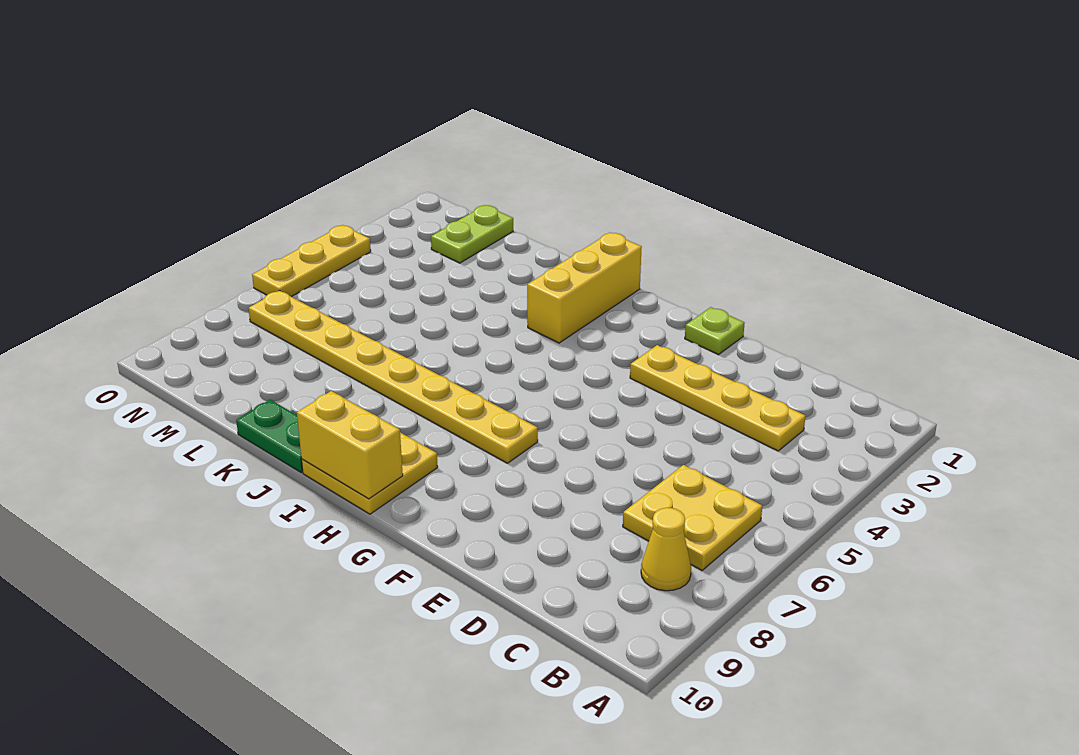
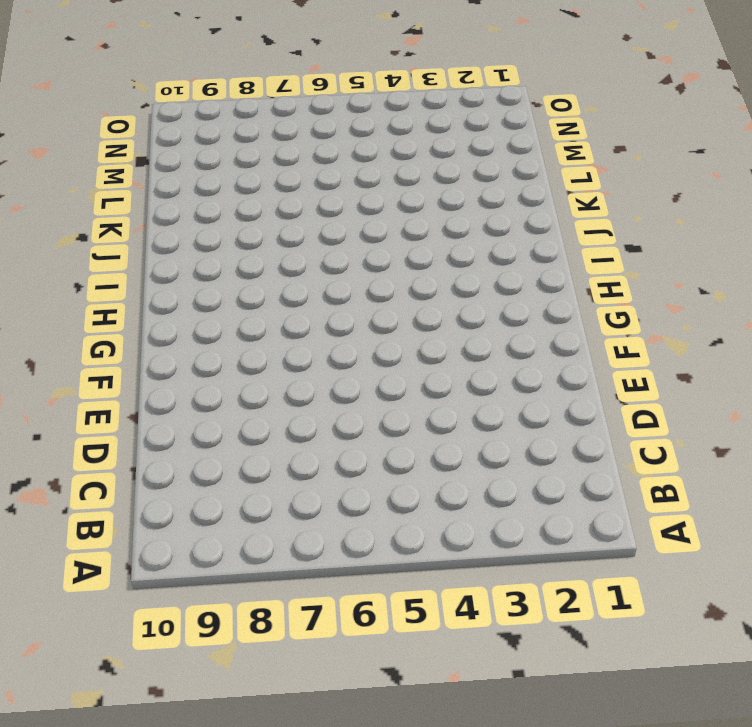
none -> yellow plate B6:C7 level 1
none -> yellow cone B8 level 1

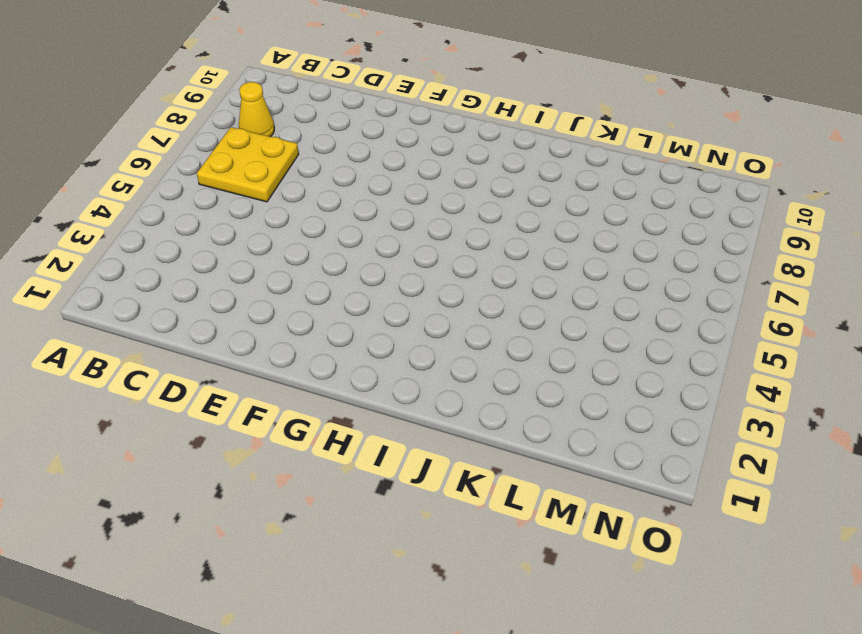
none -> yellow plate C3:F3 level 1
none -> lime plate F1 level 1

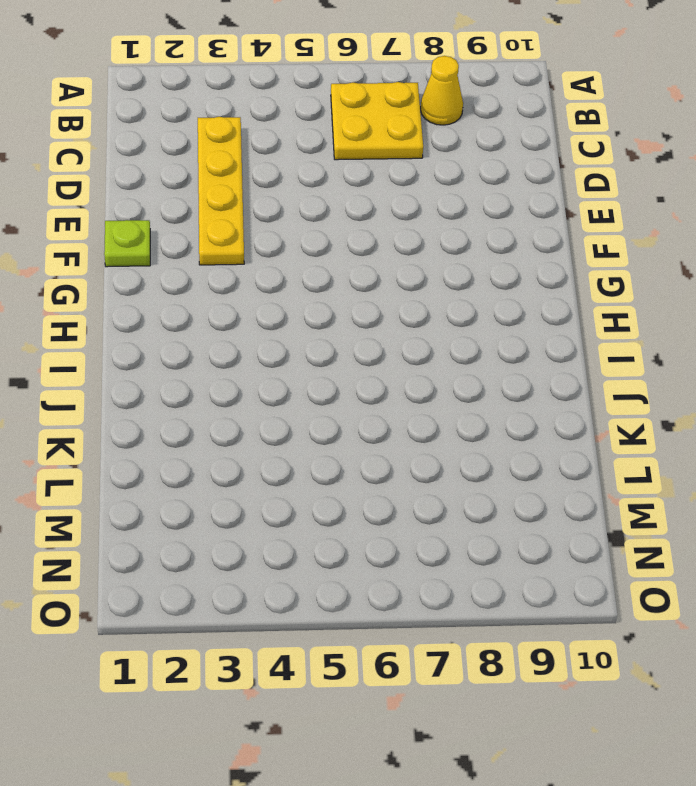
none -> yellow plate G7:N7 level 1
none -> yellow plate H9:I10 level 1

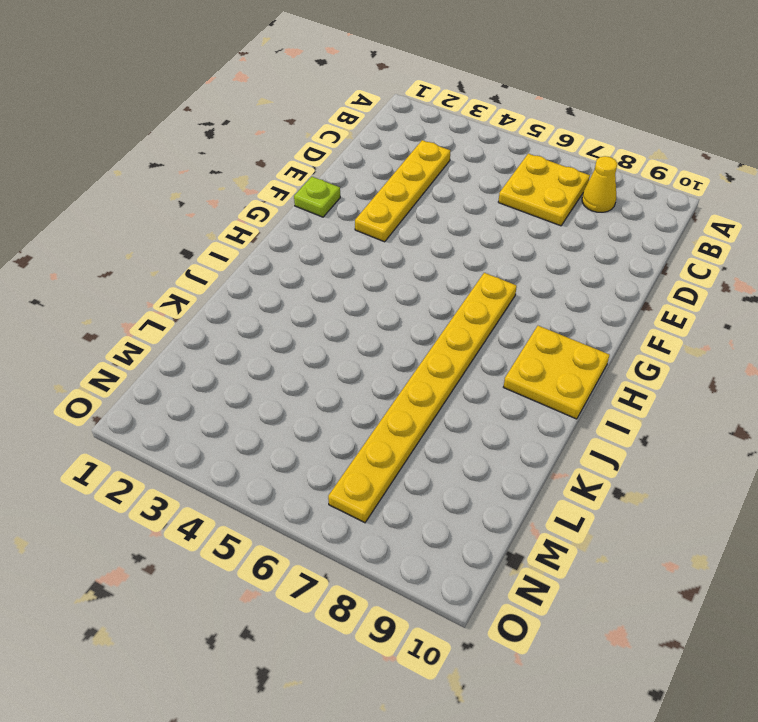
none -> yellow brick I1:I3 level 1
none -> green plate J10:K10 level 1

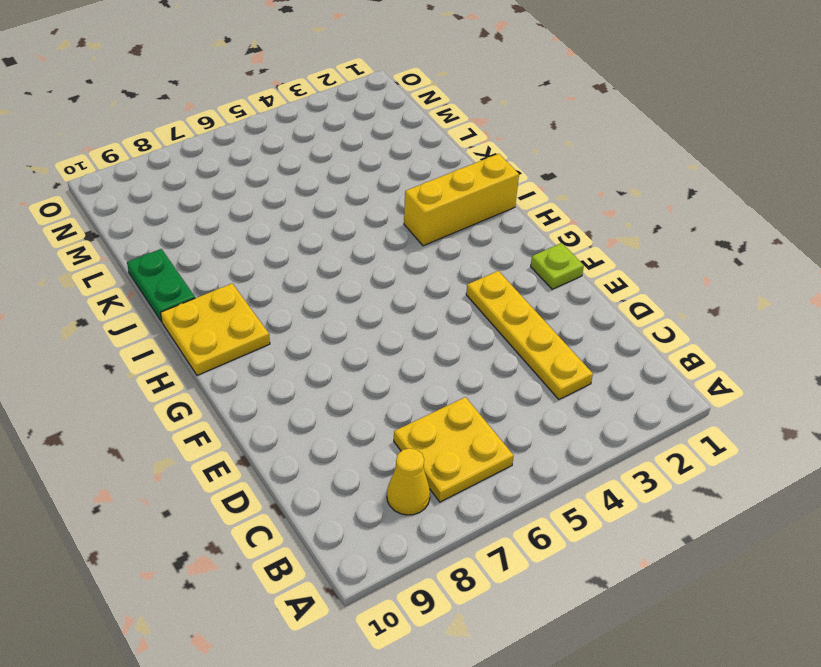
none -> yellow plate G7:N7 level 1
none -> lime plate M1:M2 level 1

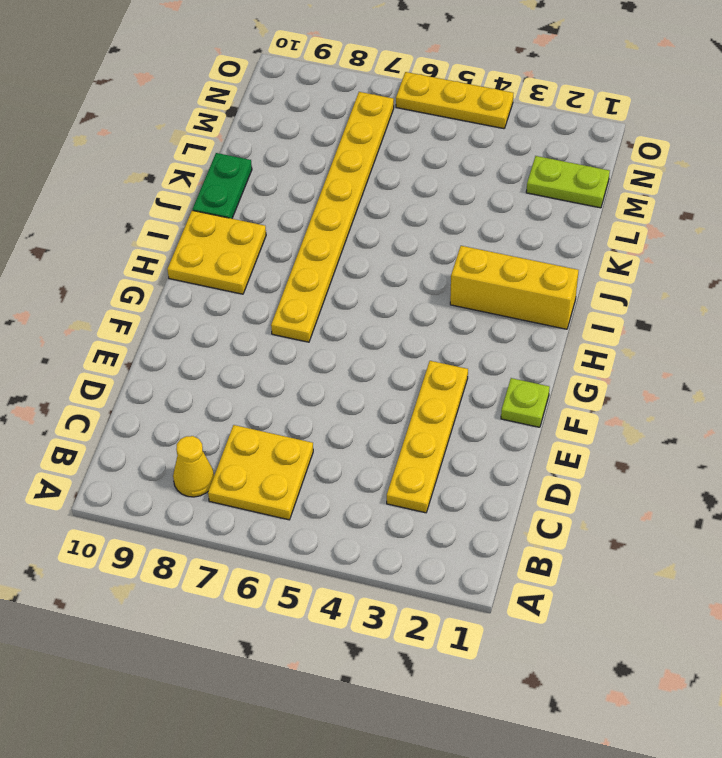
none -> yellow brick H10:I10 level 2

